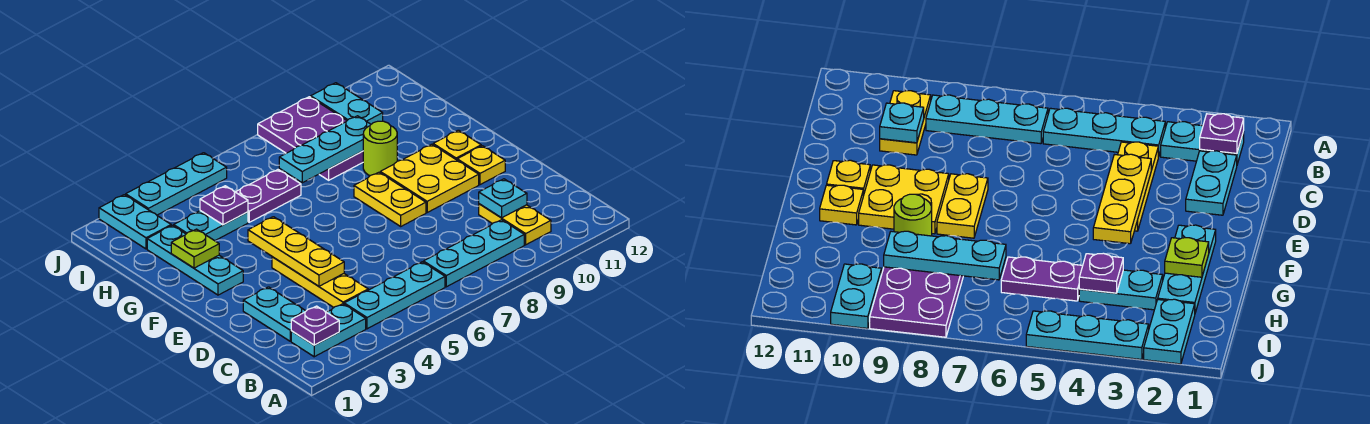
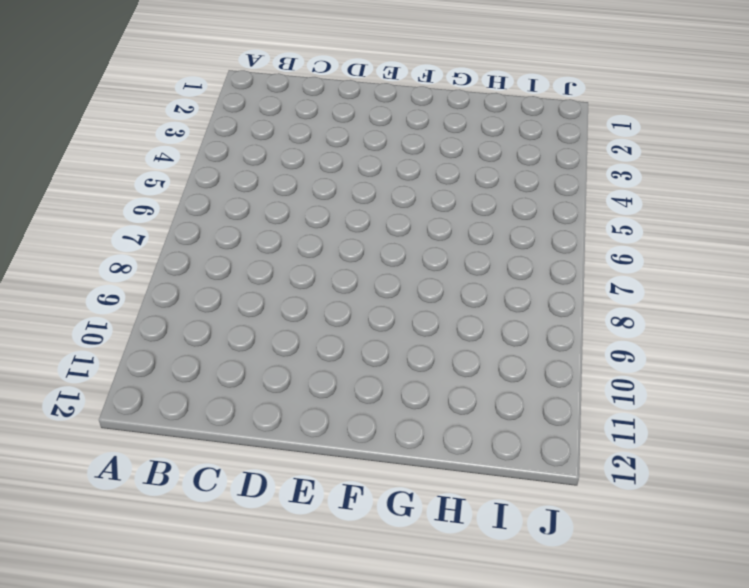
none -> cyan plate B2:B3 level 1
none -> cyan plate B4:B6 level 1
none -> cyan plate B7:B9 level 1

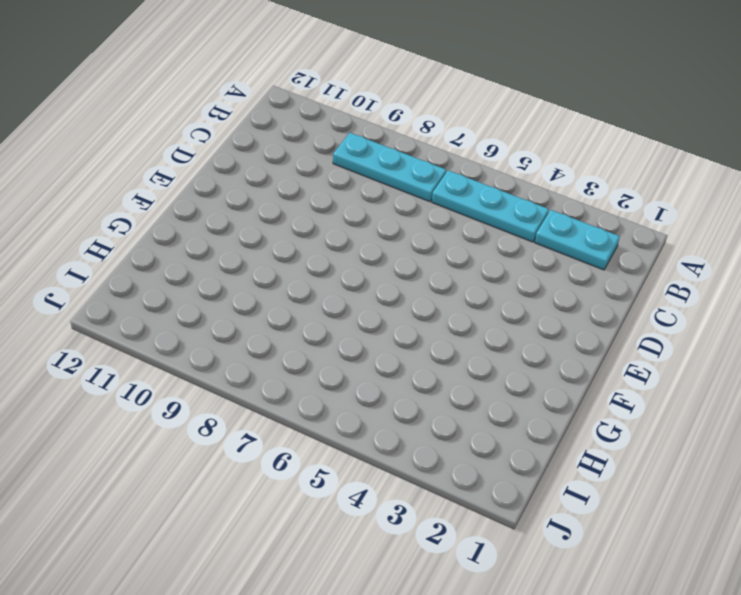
none -> yellow plate B10:C10 level 1
none -> cyan plate C2:D2 level 1
none -> yellow plate C4:E4 level 1

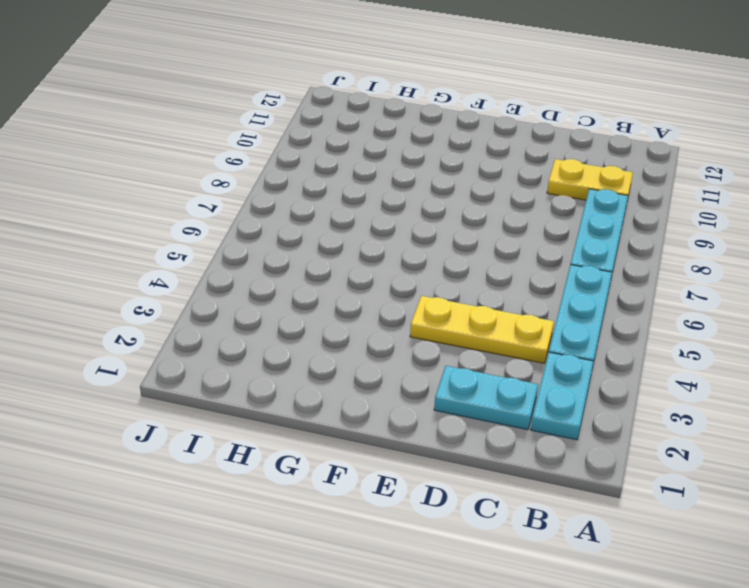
none -> yellow plate E8:F8 level 1
none -> yellow plate E9:F10 level 1
none -> yellow plate E11 level 1

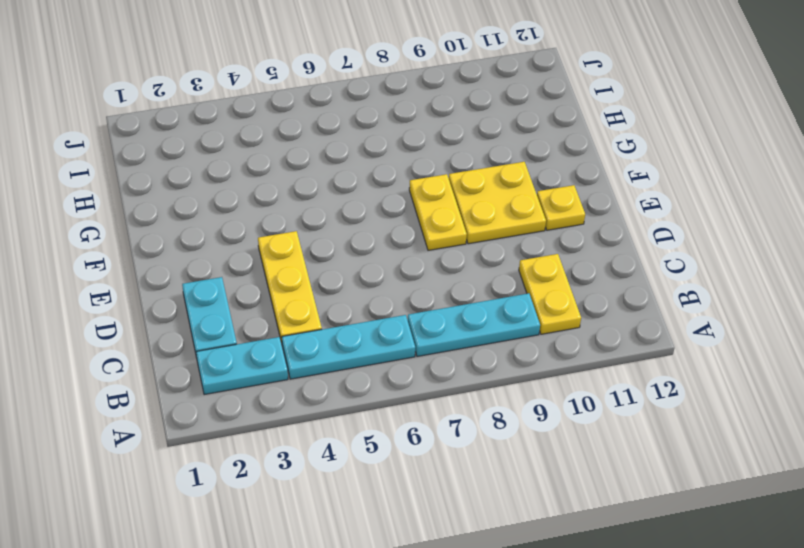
none -> cyan plate F2:H2 level 1
none -> yellow plate F11 level 1
none -> lime round brick G9 level 1

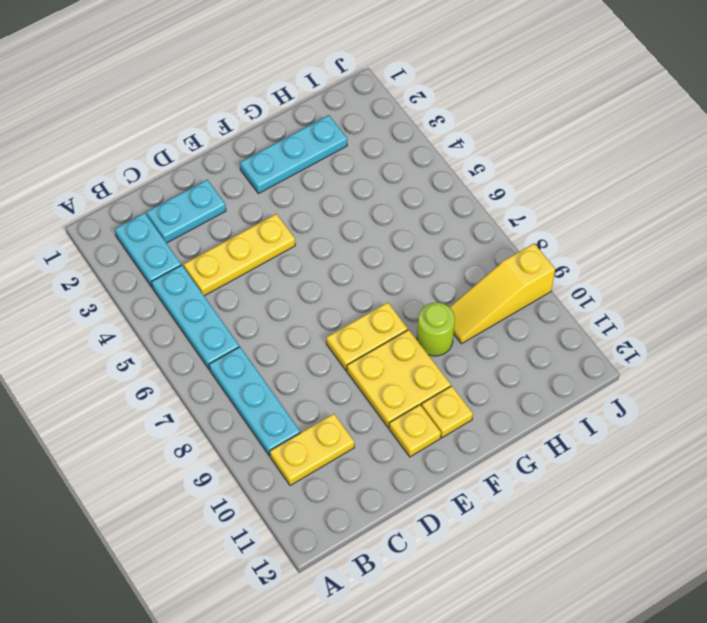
yellow slope H9:J9 level 1 top J -> purple plate H8:J9 level 1
none -> cyan plate H3:H4 level 1
none -> purple plate H5:H6 level 1
none -> cyan plate I2:J2 level 1

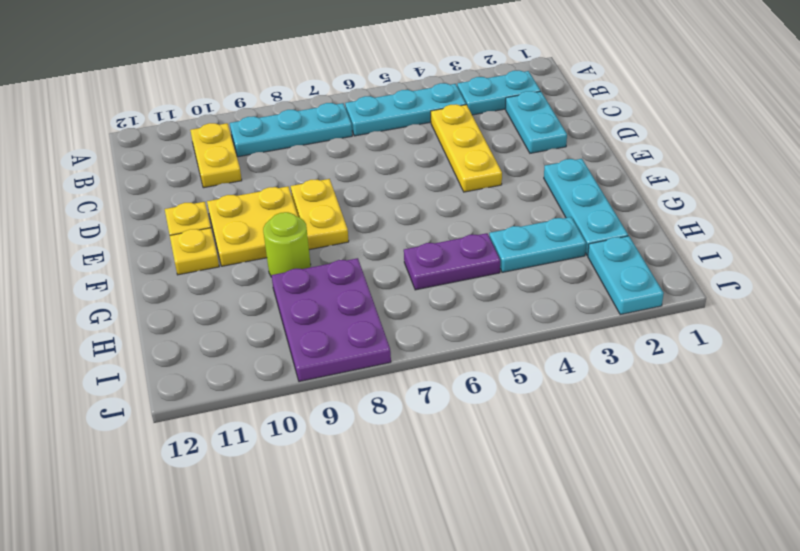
none -> cyan plate I10:J10 level 1
none -> cyan plate J3:J5 level 1
none -> purple plate B2 level 2

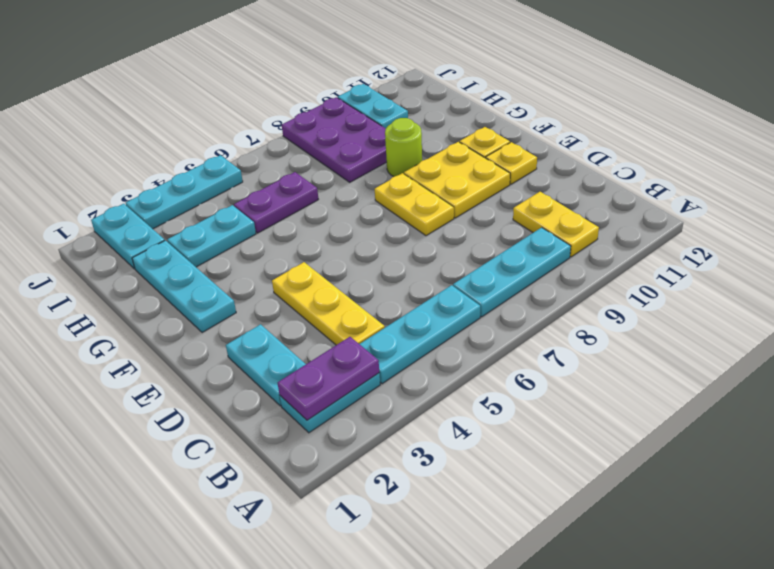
purple plate B2:B3 level 2 -> purple plate B2 level 2
none -> cyan plate C10 level 2
none -> yellow plate D4:F4 level 2
none -> lime plate G2 level 2

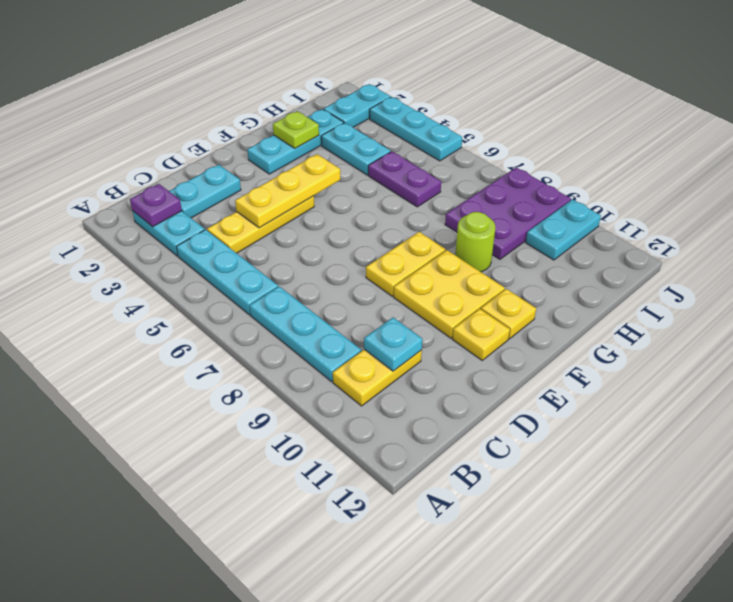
none -> purple plate H4 level 2
none -> cyan plate H7:H9 level 2

